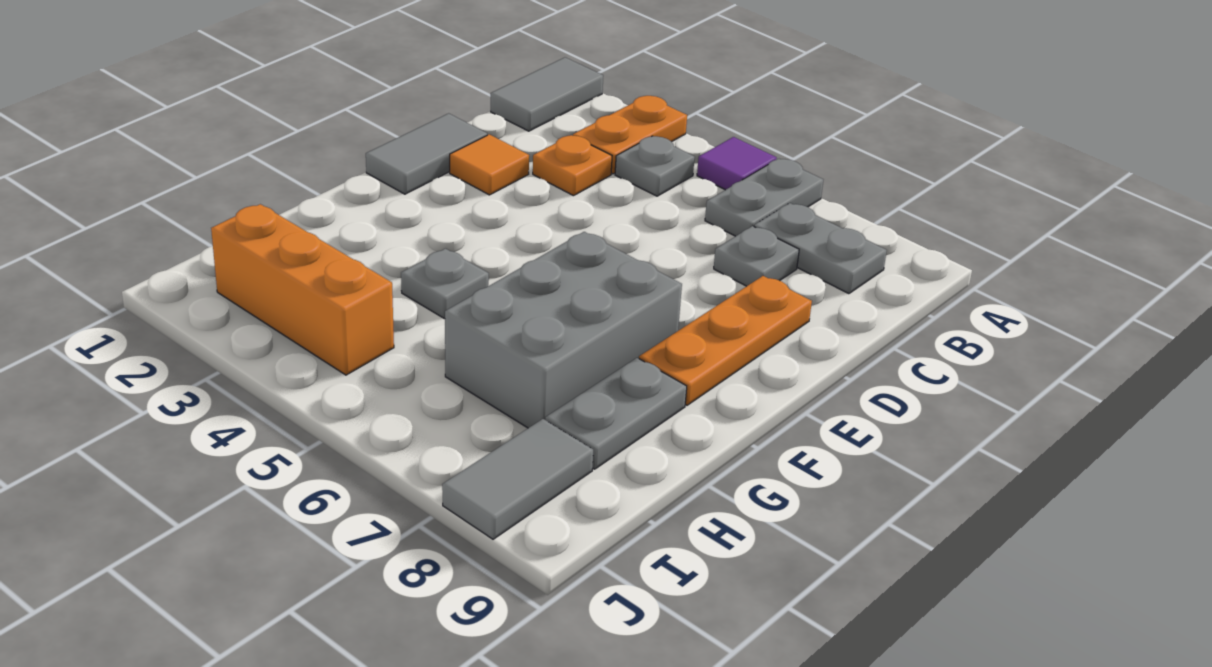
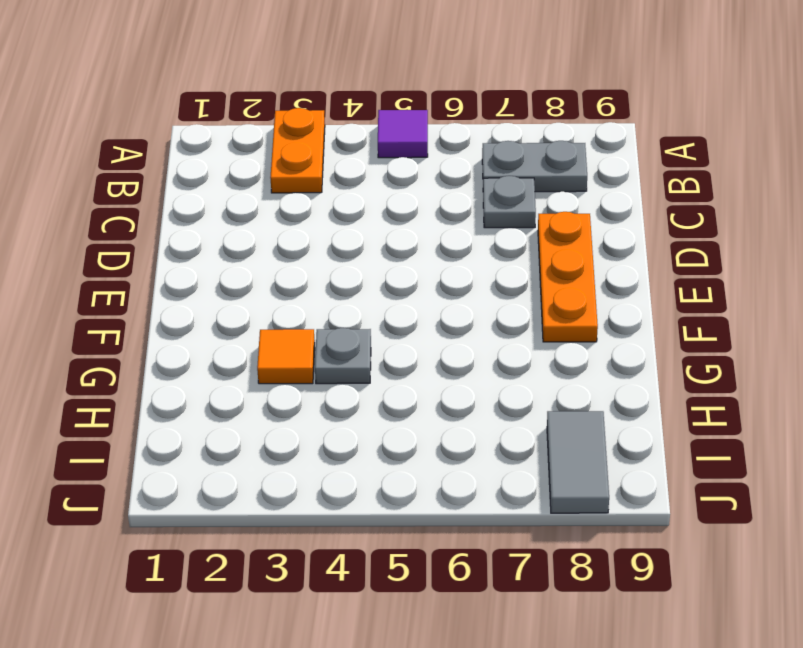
orange tile G3 level 1 -> orange tile D2 level 1
none -> grey tile A1:B1 level 1
none -> grey plate A6:B6 level 1
none -> grey plate B4 level 1

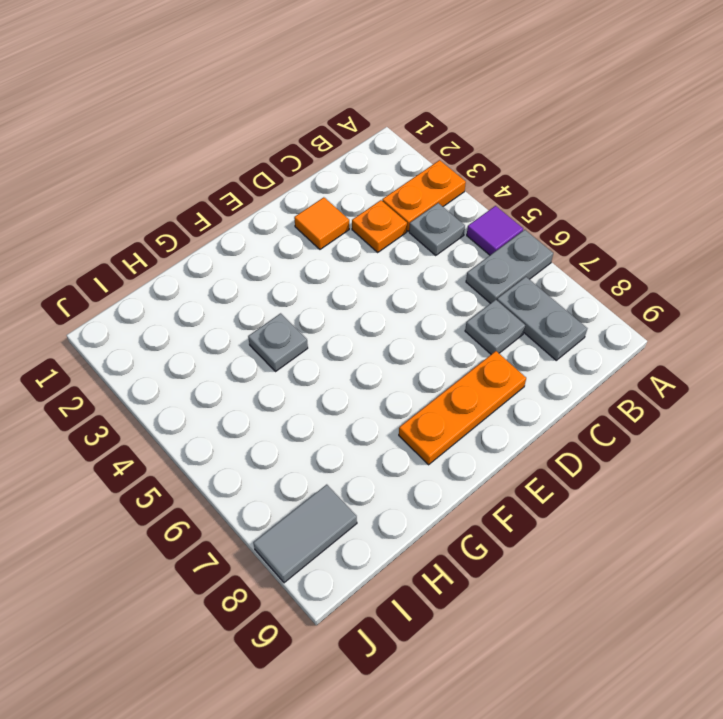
none -> grey tile A1:B1 level 1
none -> grey tile D1:E1 level 1
none -> grey brick F6:H7 level 1

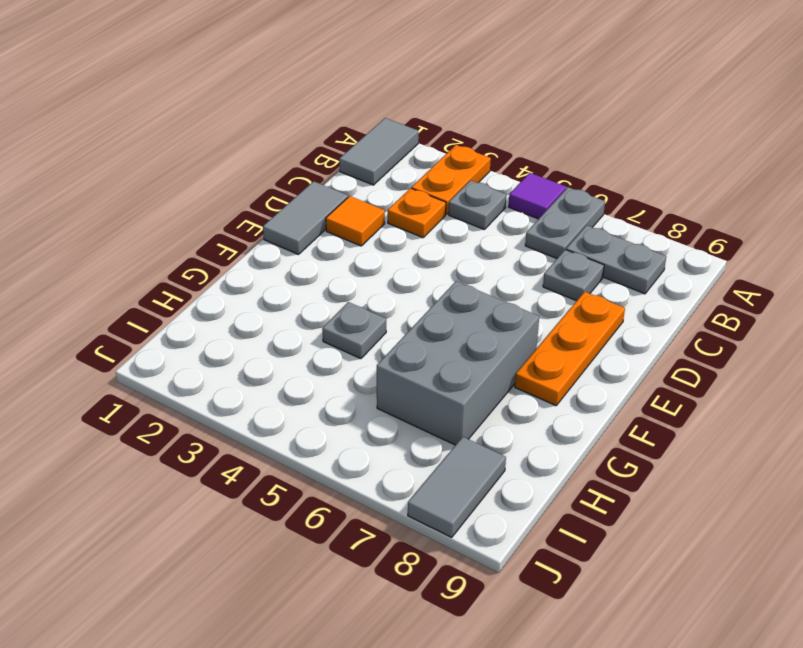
none -> grey plate G8:H8 level 1
none -> orange brick I2:I4 level 1

